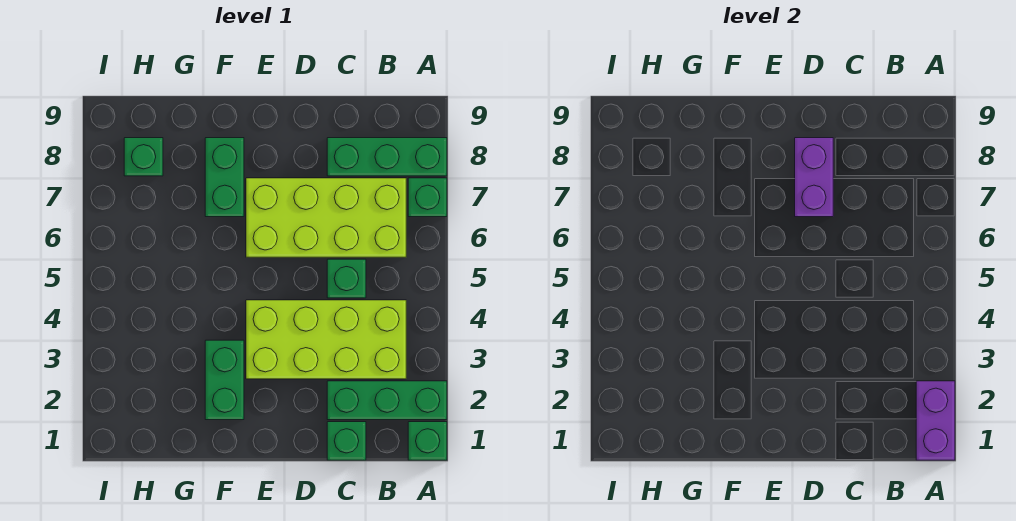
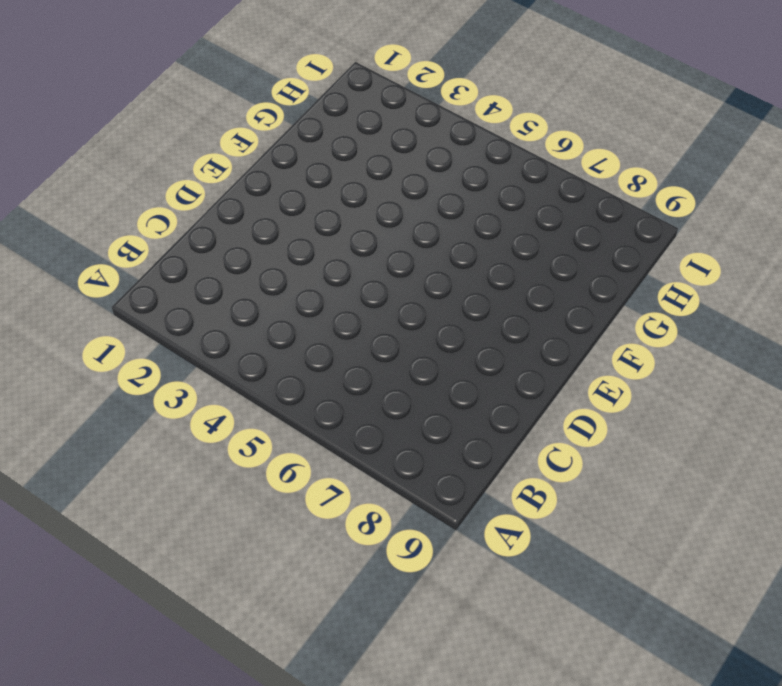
none -> green brick A1 level 1
none -> green brick A2:C2 level 1
none -> green brick A7 level 1

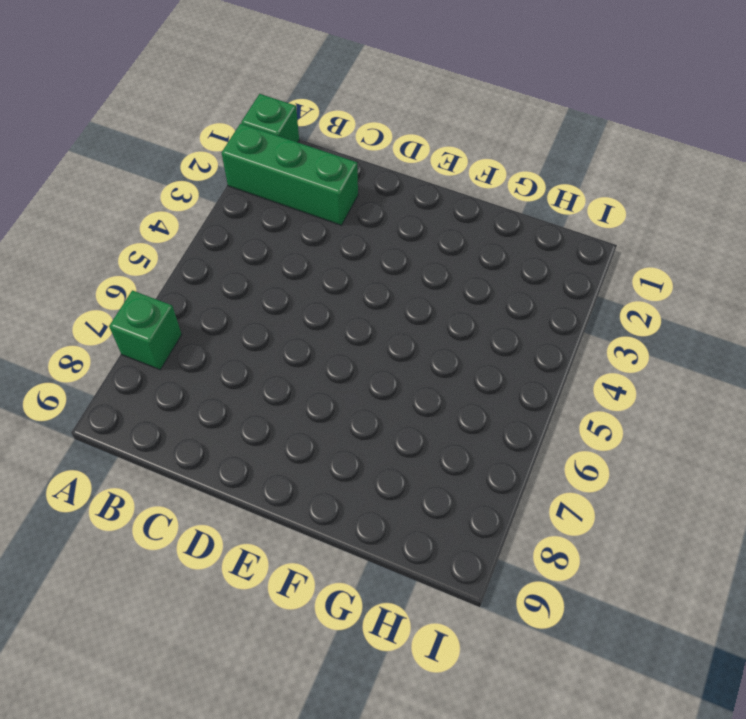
none -> green brick A8:C8 level 1
none -> lime brick B3:E4 level 1
none -> lime brick B6:E7 level 1

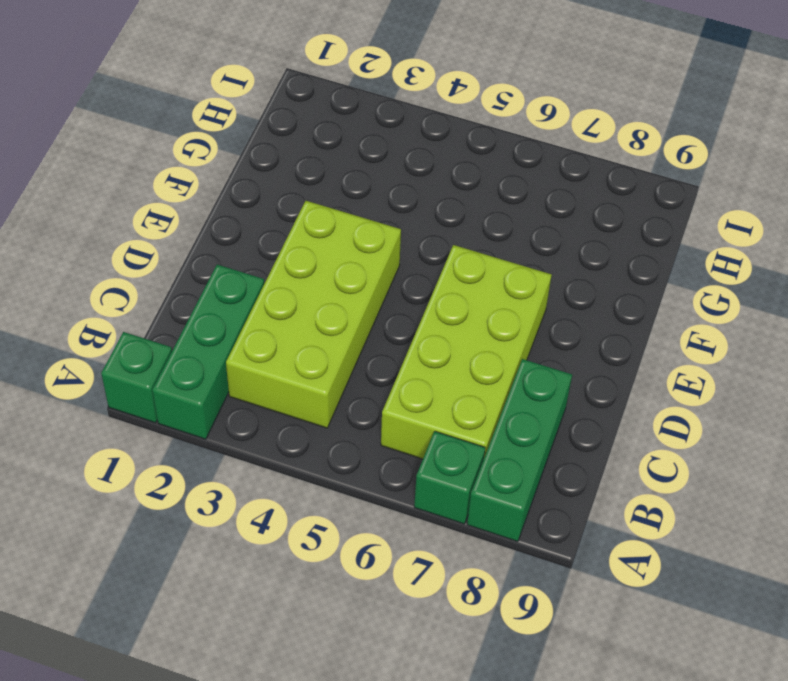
none -> green brick C1 level 1
none -> green brick C5 level 1
none -> green brick F2:F3 level 1

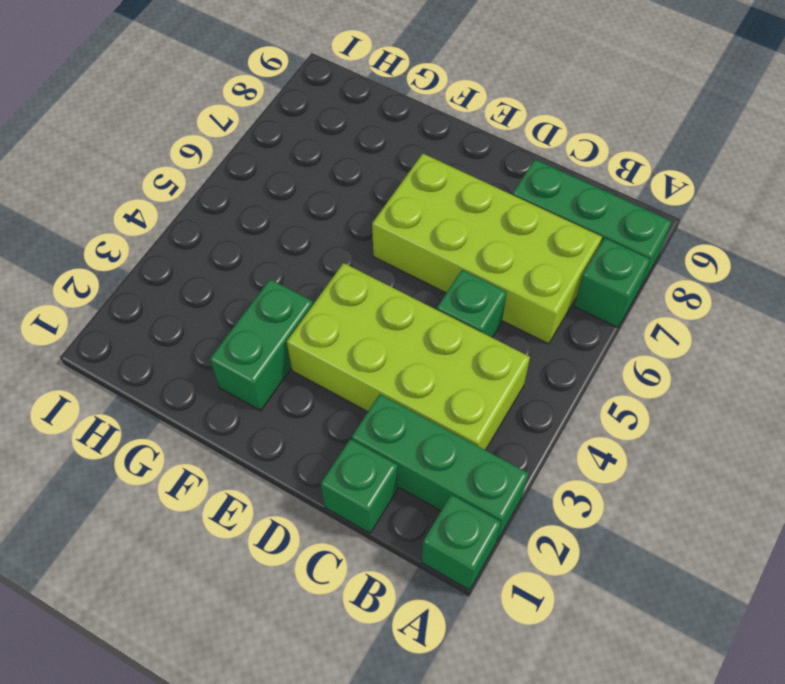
none -> green brick F7:F8 level 1
none -> green brick H8 level 1
none -> purple brick A1:A2 level 2

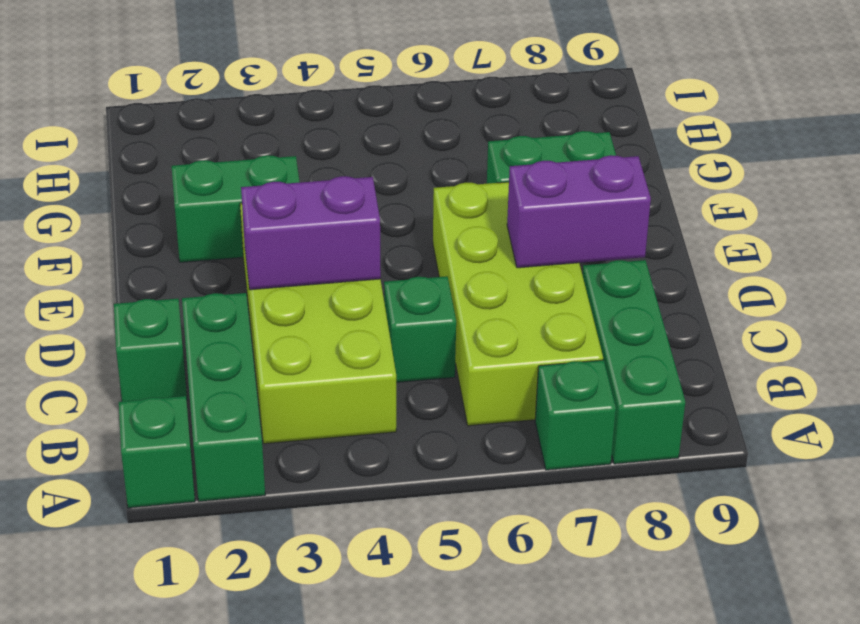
purple brick D3:D4 level 2 -> purple brick A1:A2 level 2
none -> green brick H8 level 1

